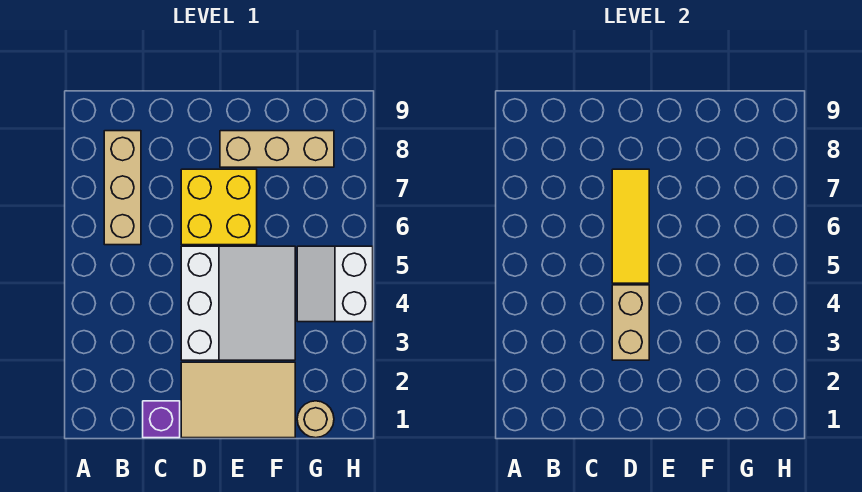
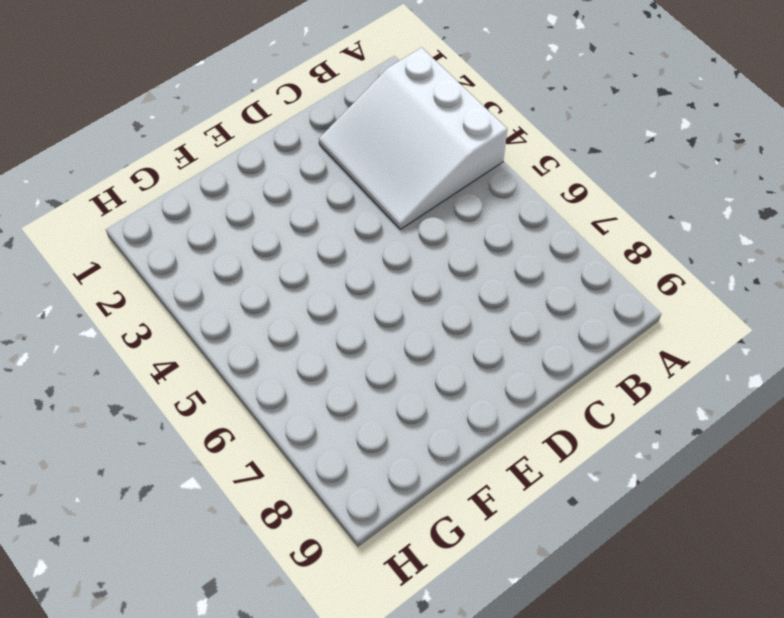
white slope A2:C4 level 1 top A -> white slope D3:F5 level 1 top D
none -> tan brick B6:B8 level 1
none -> purple brick C1 level 1

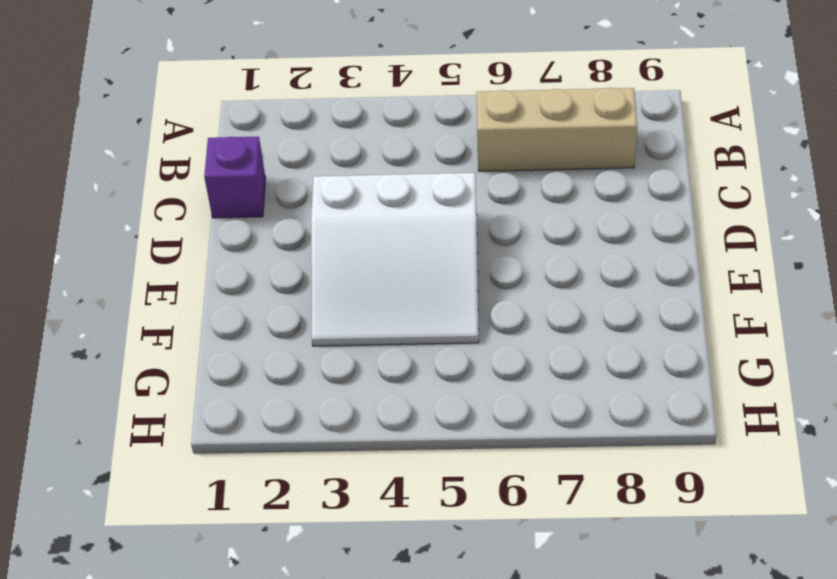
none -> tan tile D1:F2 level 1
none -> yellow brick D6:E7 level 1

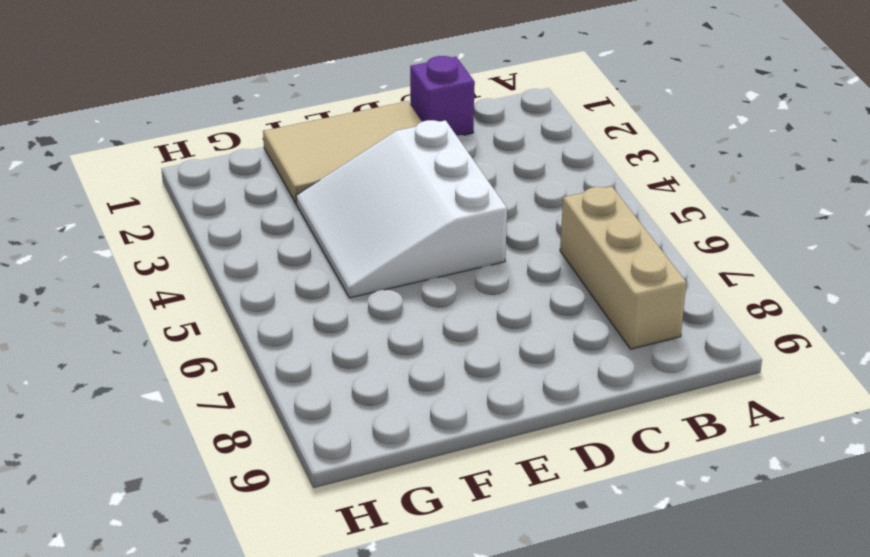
none -> yellow brick D6:E7 level 1
none -> tan brick E8:G8 level 1

